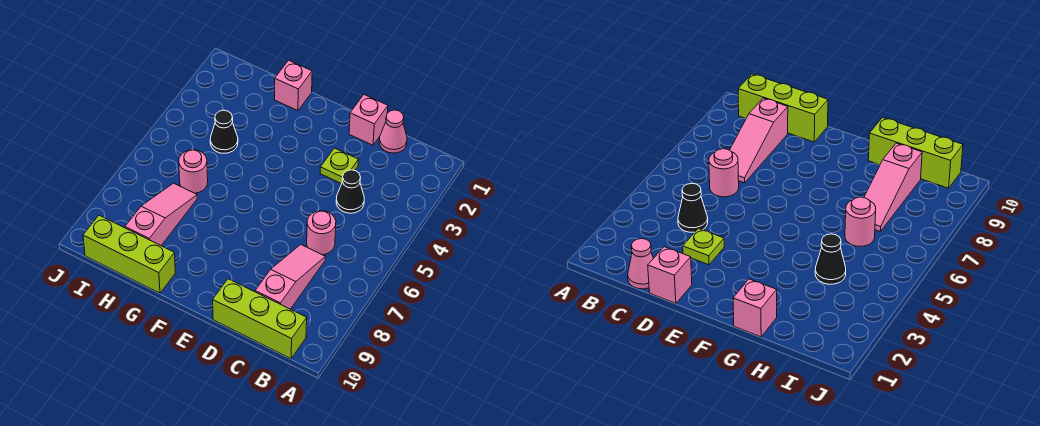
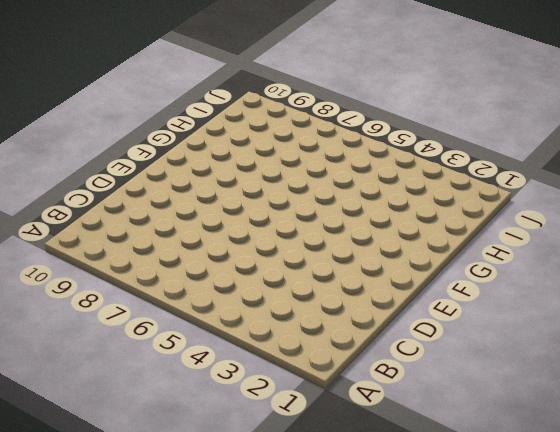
none -> lime brick B10:D10 level 1
none -> pink cone C1 level 1
none -> black cone C4 level 1

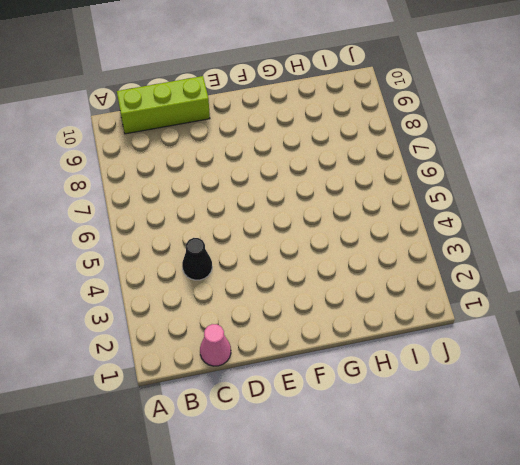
none -> pink round brick C6 level 1
none -> pink slope C7:C9 level 1 top 9
none -> pink brick D1 level 1

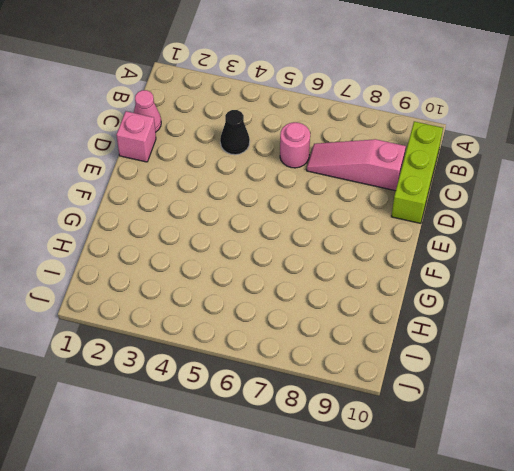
none -> lime plate D3 level 1
none -> pink brick G1 level 1
none -> lime brick G10:I10 level 1

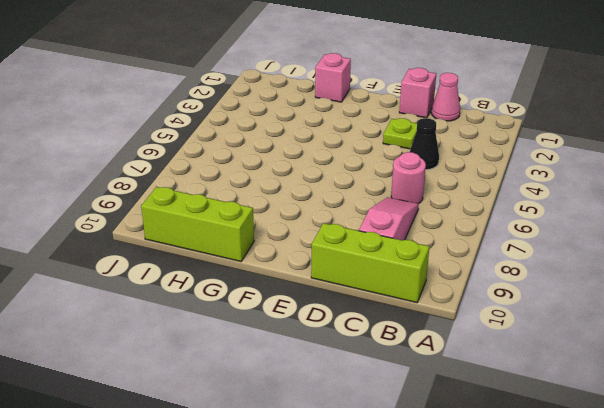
none -> black cone H4 level 1
none -> pink round brick H6 level 1
none -> pink slope H7:H9 level 1 top 9

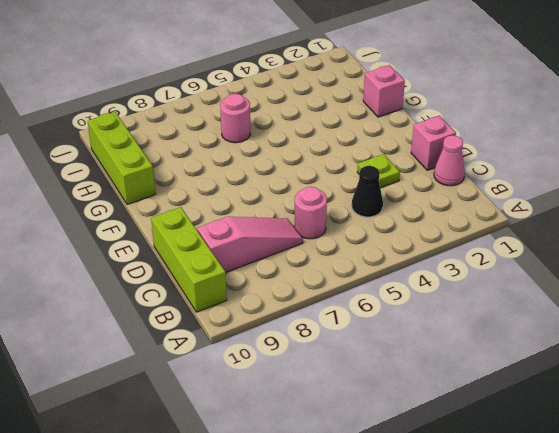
none -> black cone H4 level 1
none -> pink slope H7:H9 level 1 top 9

